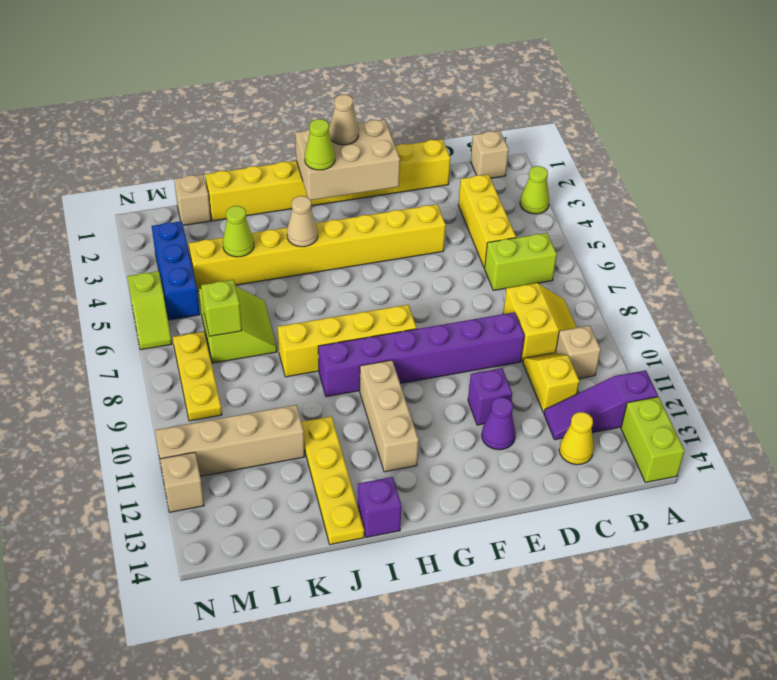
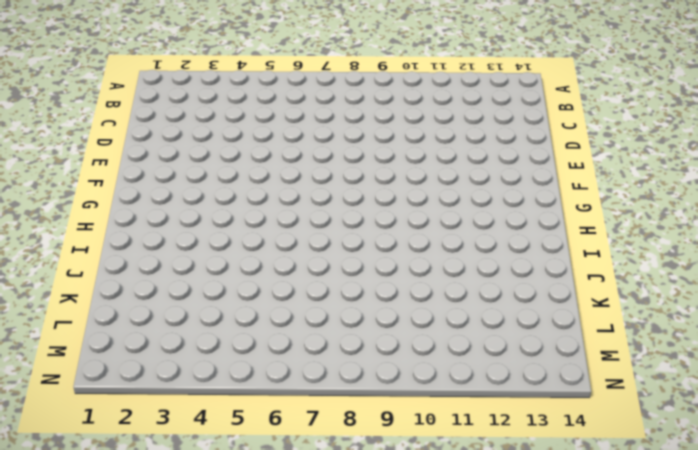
none -> lime cone A3 level 1
none -> purple slope A12:C12 level 1 top A
none -> lime brick A13:A14 level 1
none -> tan brick B1 level 1

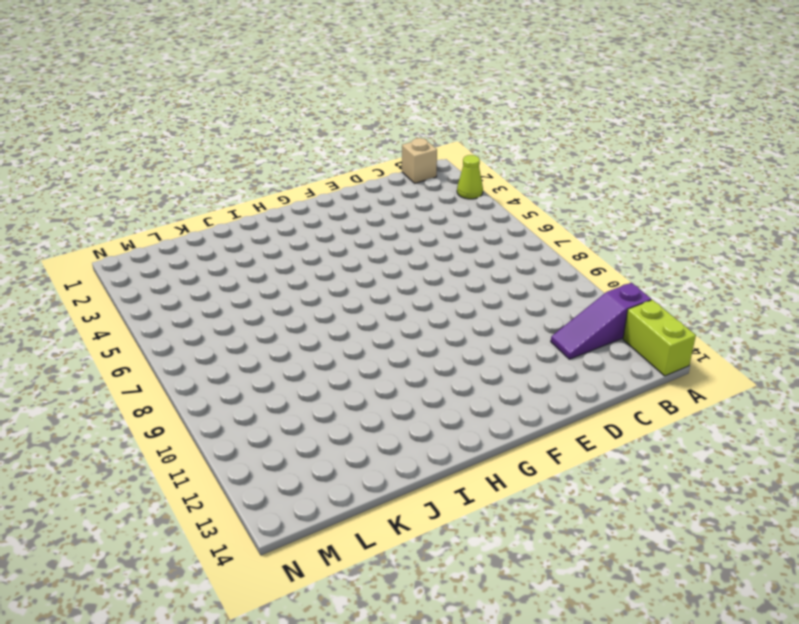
none -> lime brick B6:C6 level 1
none -> yellow slope B8:C9 level 1 top C
none -> tan brick B10 level 1
none -> yellow brick C3:C5 level 1

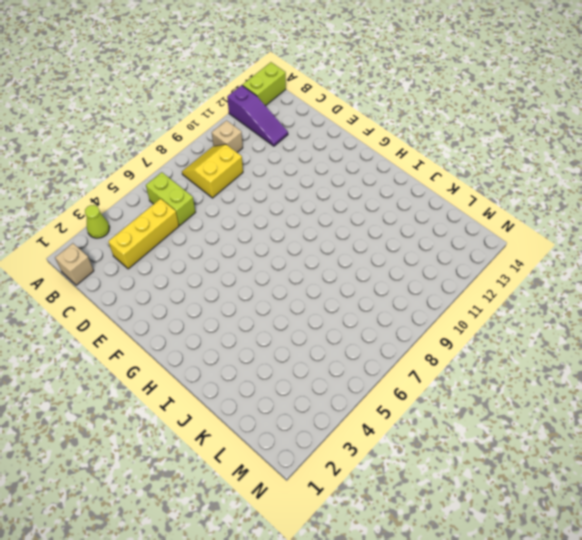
none -> yellow slope C10:C11 level 1 top 11
none -> yellow cone C13 level 1
none -> yellow brick D1:K1 level 1
none -> purple brick D9:I9 level 1

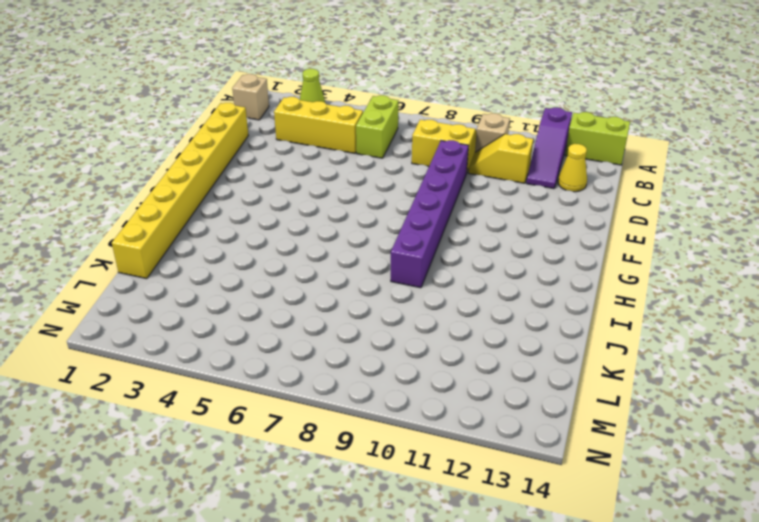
none -> yellow brick E4:L4 level 1
none -> purple brick E11 level 1
none -> purple cone E12 level 1
none -> yellow brick G8:J8 level 1

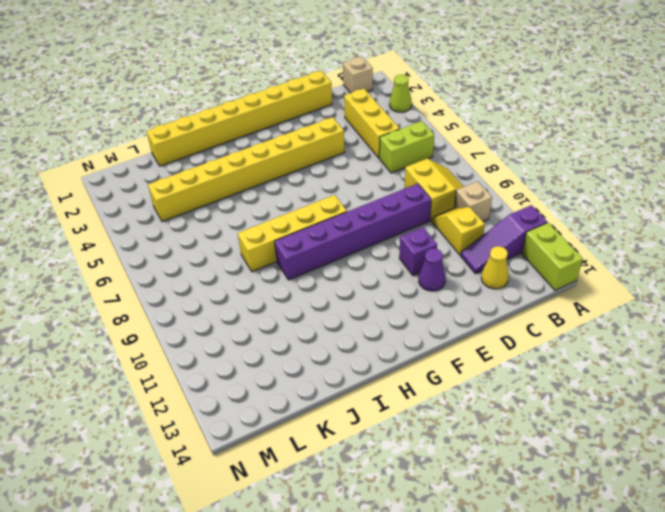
none -> tan brick H10:H12 level 1
none -> purple brick I14 level 1
none -> yellow plate J11:J14 level 1
none -> lime slope K6:L7 level 1 top L

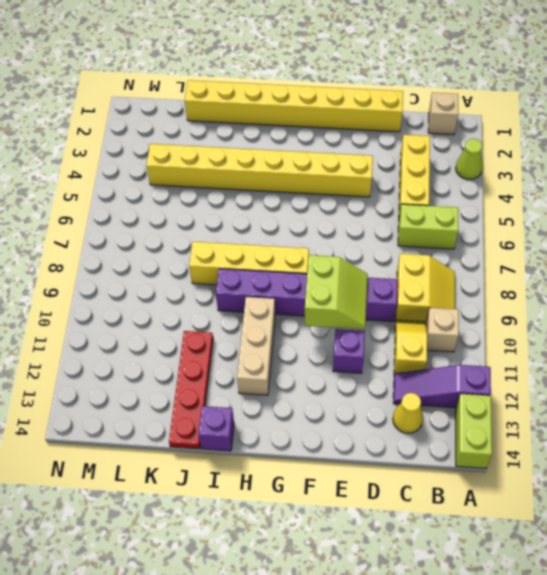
lime slope E9:F10 level 2 top F -> lime slope K6:L7 level 1 top L
red plate J11:J14 level 1 -> yellow plate J11:J14 level 1
none -> purple cone E12 level 1
none -> tan brick K11:N11 level 1
none -> tan brick L1 level 1
none -> blue brick M3:M5 level 1

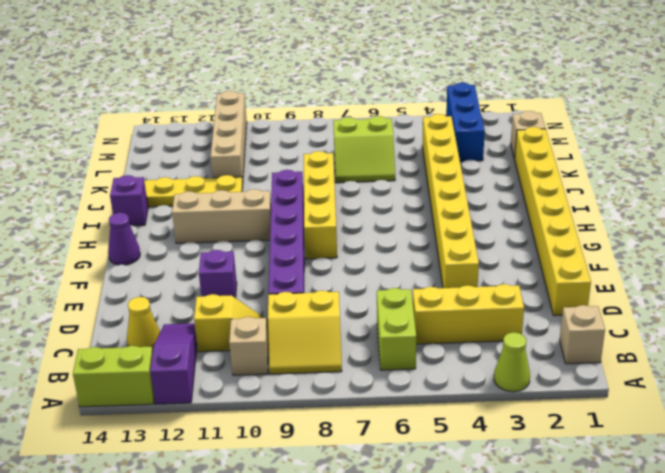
purple cone G14 level 1 -> purple cone E12 level 1
blue brick L3:N3 level 1 -> blue brick M3:M5 level 1
none -> yellow plate M7:M9 level 1
none -> lime slope N5:N6 level 1 top 5
none -> tan brick N12 level 1
none -> tan brick F1:H2 level 2

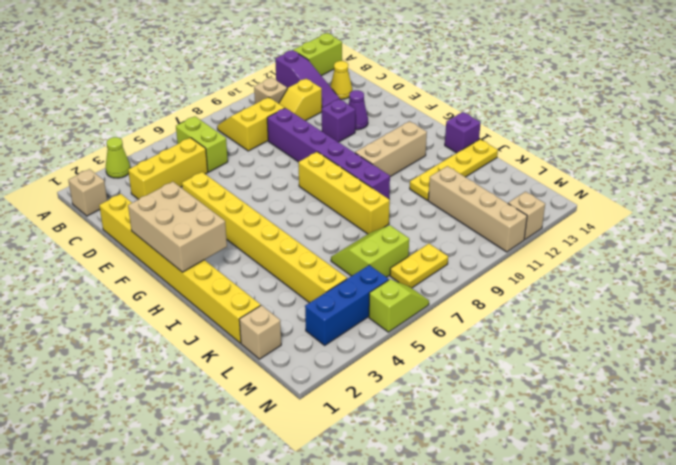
yellow plate M7:M8 level 1 -> yellow plate M7:M9 level 1
none -> tan cone I4 level 2
none -> lime cone K4 level 2
none -> lime brick L7 level 2
none -> tan cone G1 level 3

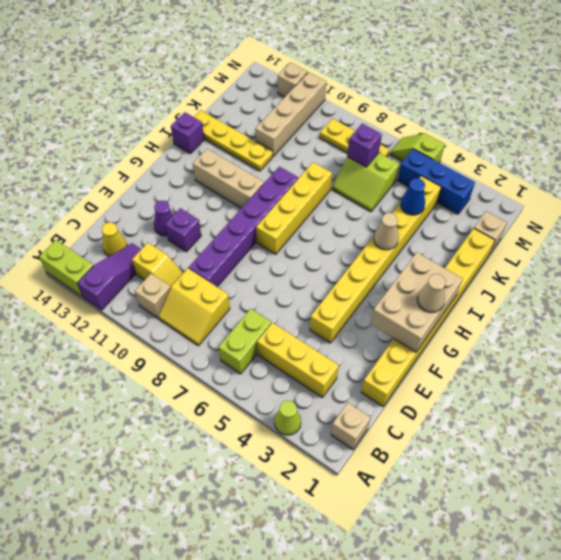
blue cone K4 level 2 -> lime cone K4 level 2
purple brick L7 level 2 -> lime brick L7 level 2
none -> lime cone H2 level 3

